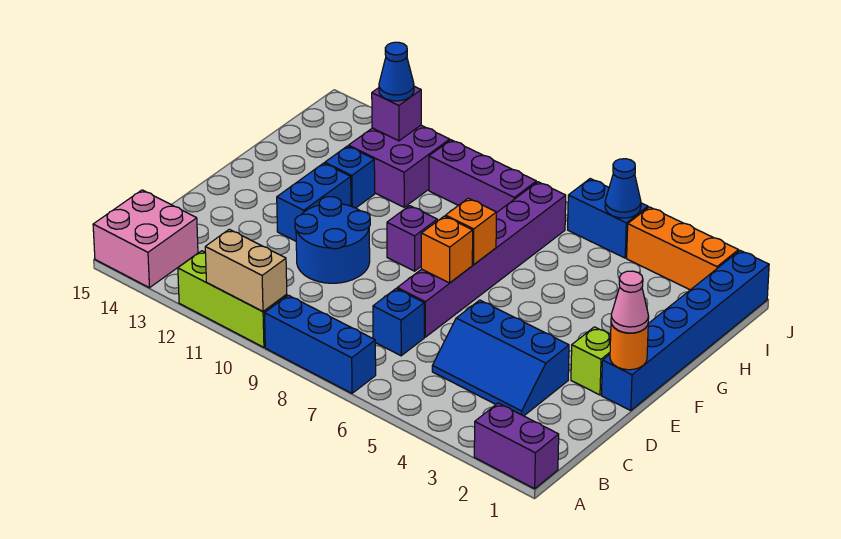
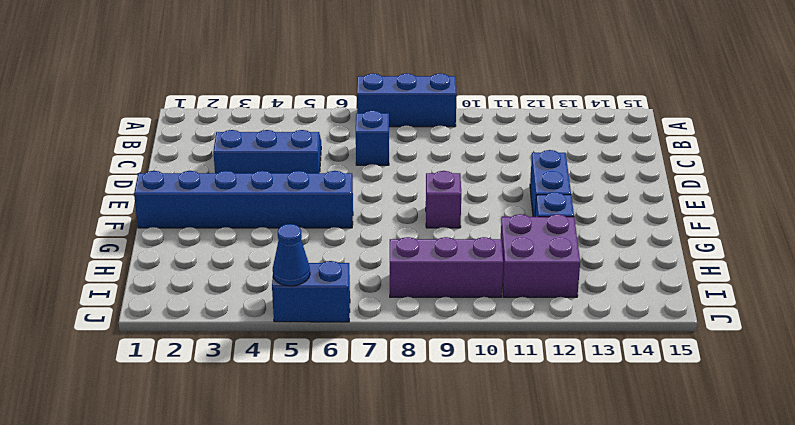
blue brick F1:F6 level 1 -> blue brick E1:J1 level 1
none -> purple brick A1:A2 level 1
none -> lime brick A10:A12 level 1
none -> pink brick A14:B15 level 1

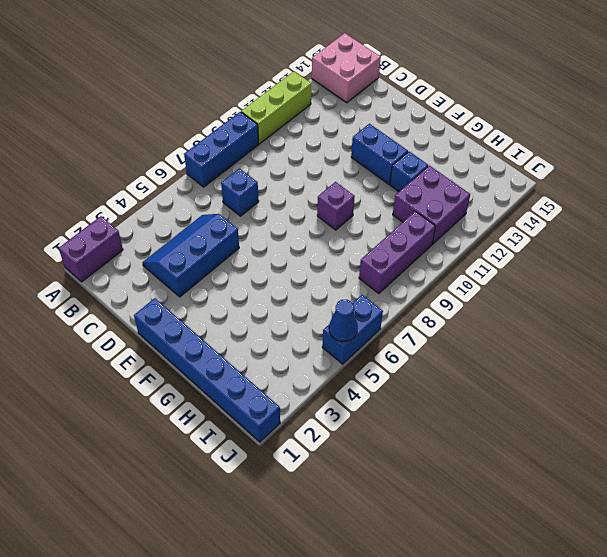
none -> purple brick D7:I7 level 1
none -> blue round brick D10:E11 level 1
none -> lime brick E2 level 1

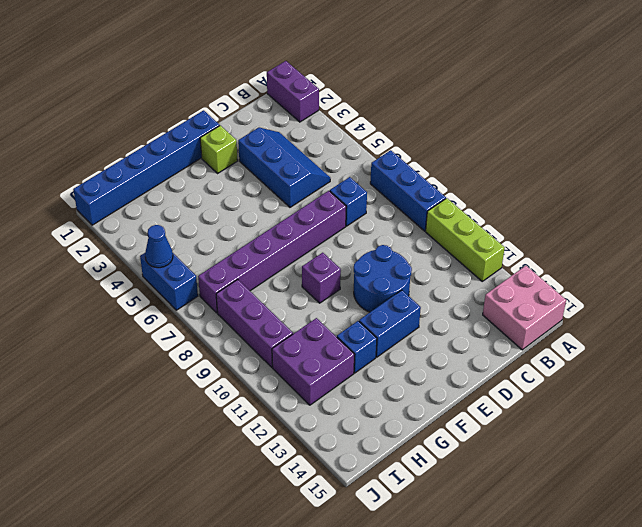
none -> orange brick J2:J4 level 1
none -> tan brick A10:A11 level 2
none -> orange round brick E1 level 2

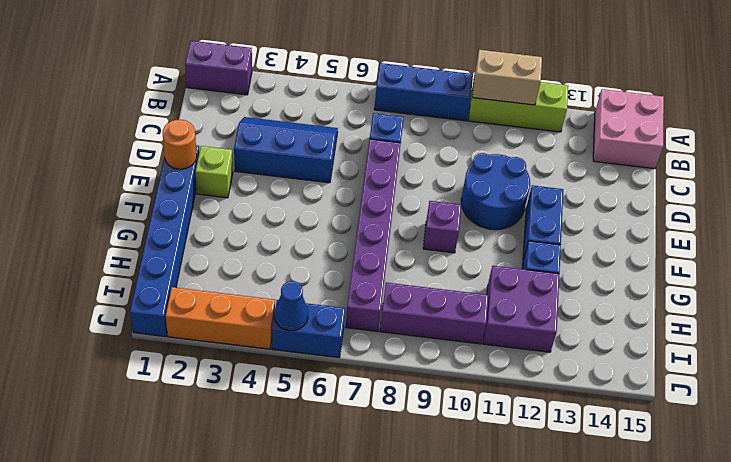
none -> orange brick E7 level 2
none -> orange brick F7 level 2
none -> purple brick I12 level 2

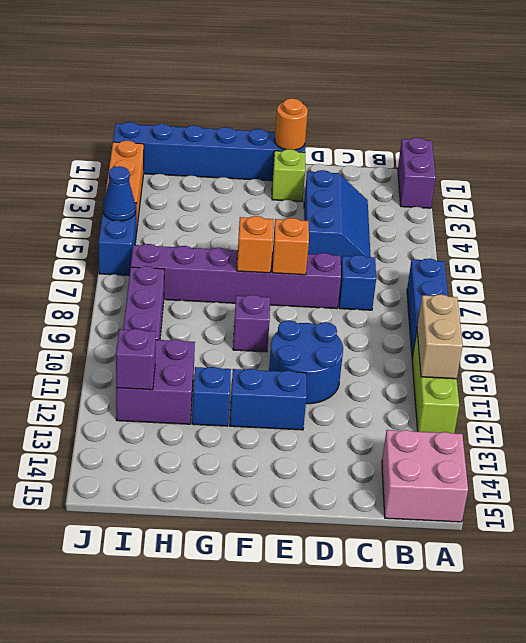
none -> pink cone E1 level 3
none -> blue cone I12 level 3

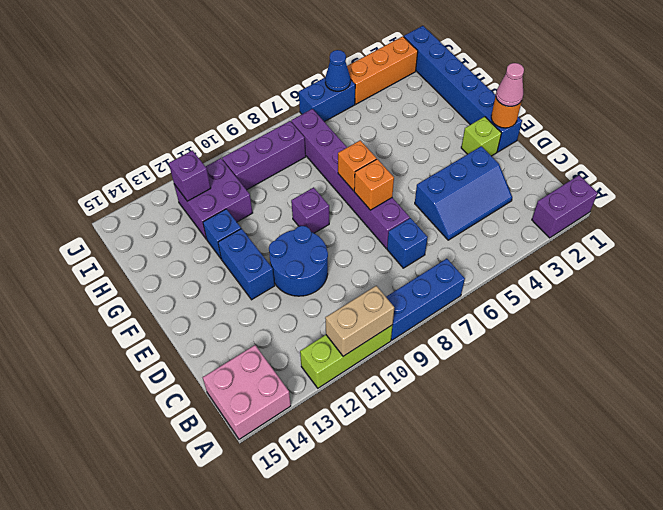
none -> blue cone I12 level 3

